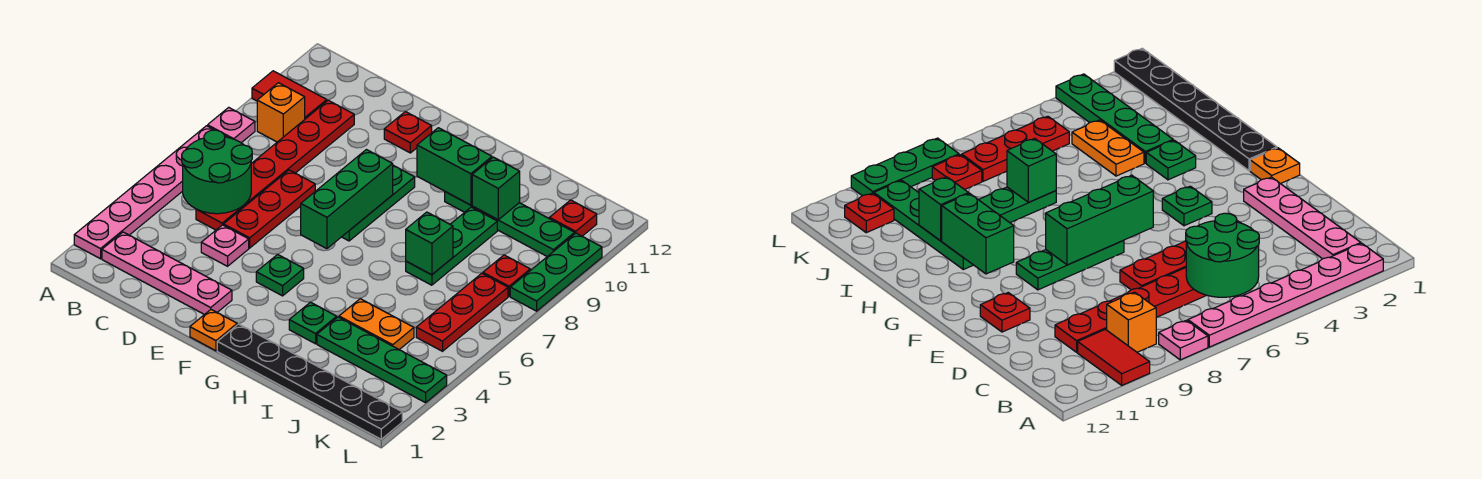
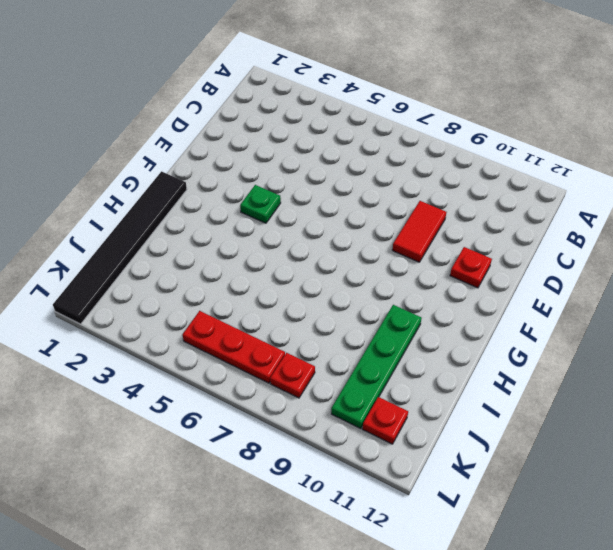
red tile D9:E9 level 1 -> red tile A10:B10 level 1
black tile G1:L1 level 1 -> black plate G1:L1 level 1
none -> pink plate A2:A7 level 1
none -> pink plate A8 level 1
none -> pink plate B2:E2 level 1

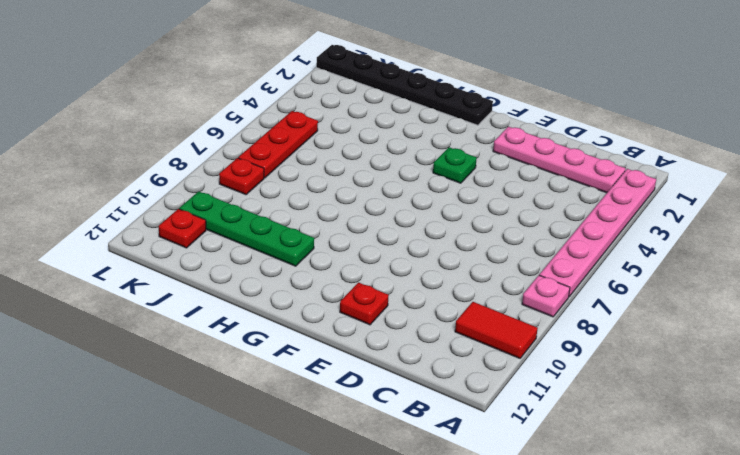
none -> orange brick B9 level 1
none -> red plate C5:C10 level 1
none -> pink plate D4 level 1

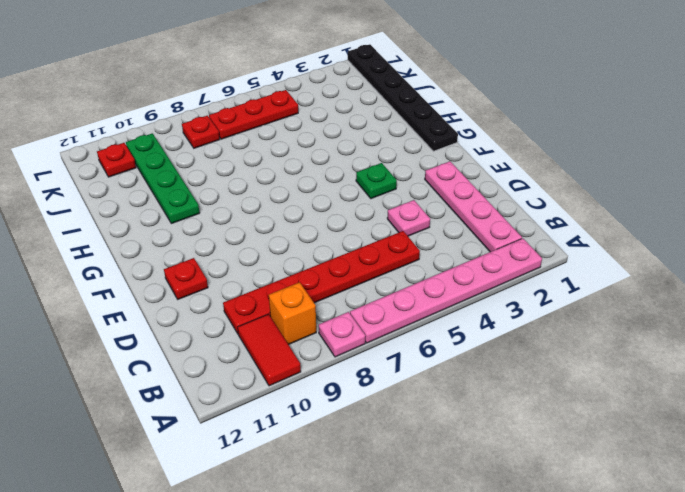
none -> red plate D5:D7 level 1
none -> orange plate F1 level 1
none -> green plate F7:F9 level 1

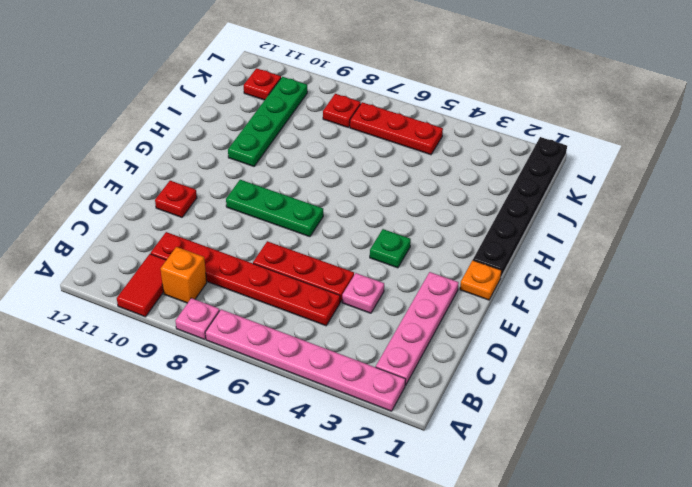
none -> green plate H3 level 1
none -> green plate I3:L3 level 1
none -> orange plate I4:J4 level 1

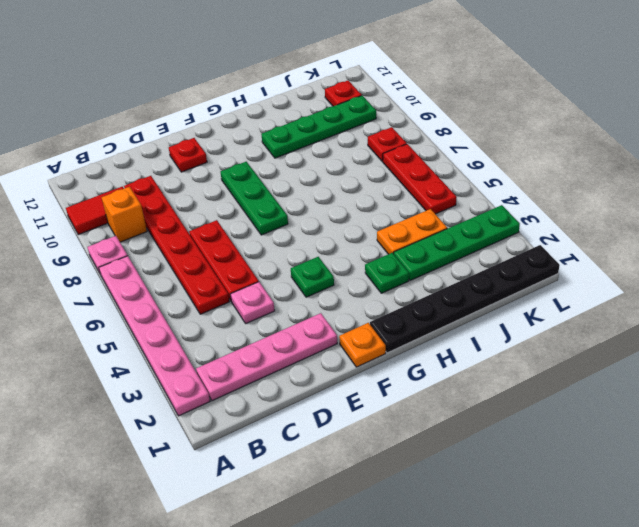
none -> green plate I7:I9 level 1
none -> green plate L8:L10 level 1
none -> green round brick B5:C6 level 2

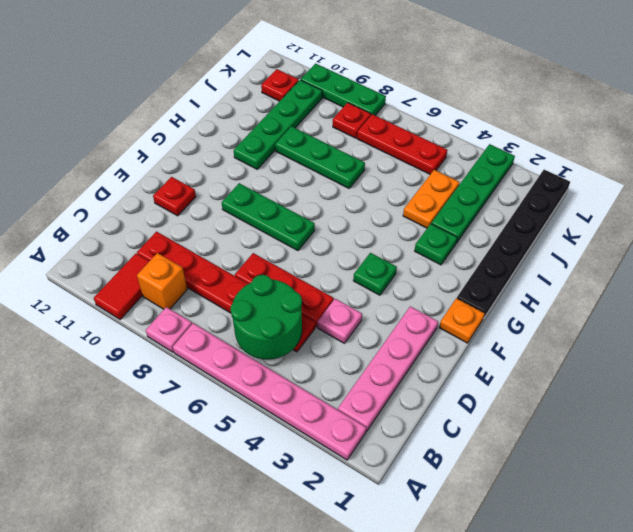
none -> green brick F6:F8 level 2
none -> green brick G10:H10 level 2
none -> green brick I7 level 2

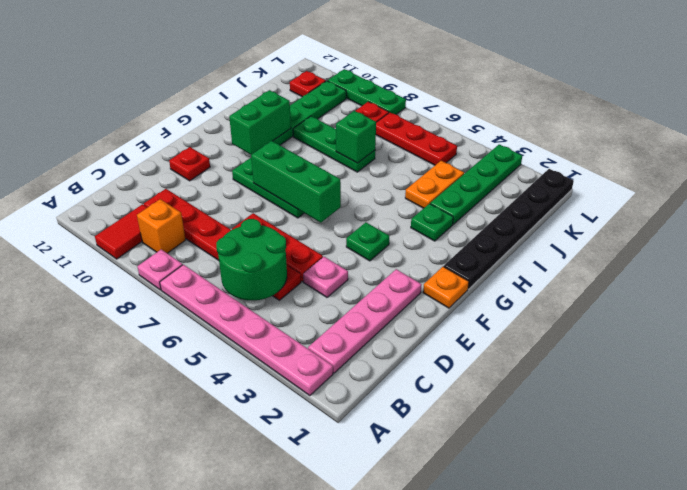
none -> green brick I10 level 2

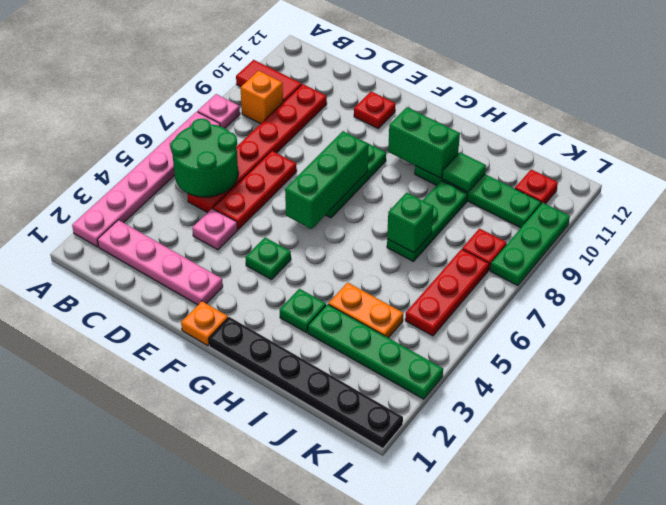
green tile I10 level 2 -> green brick I10 level 2

